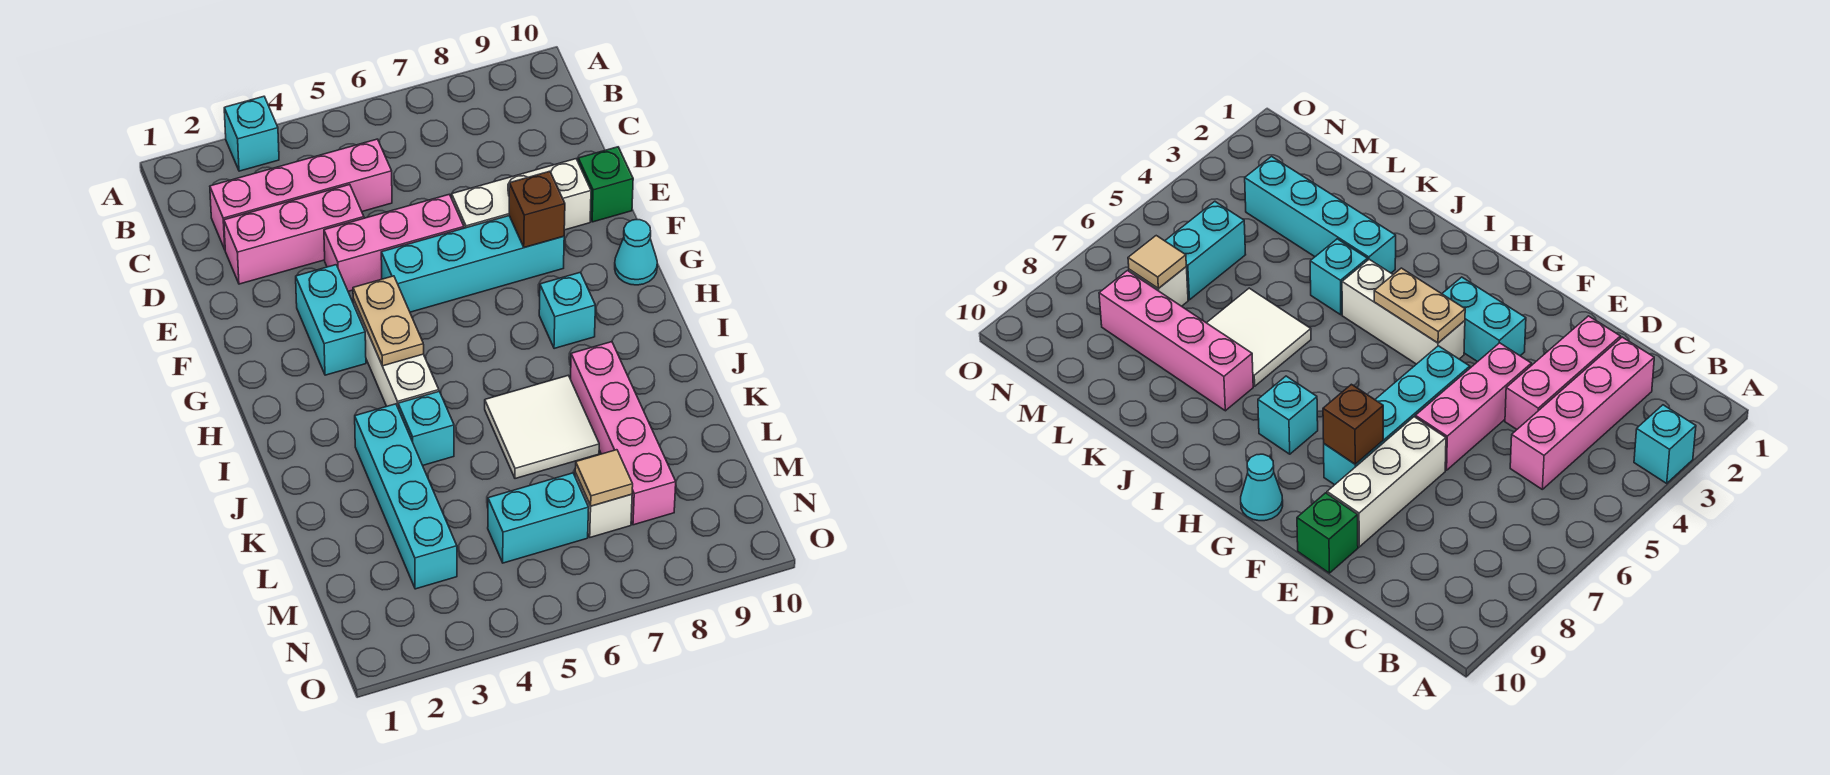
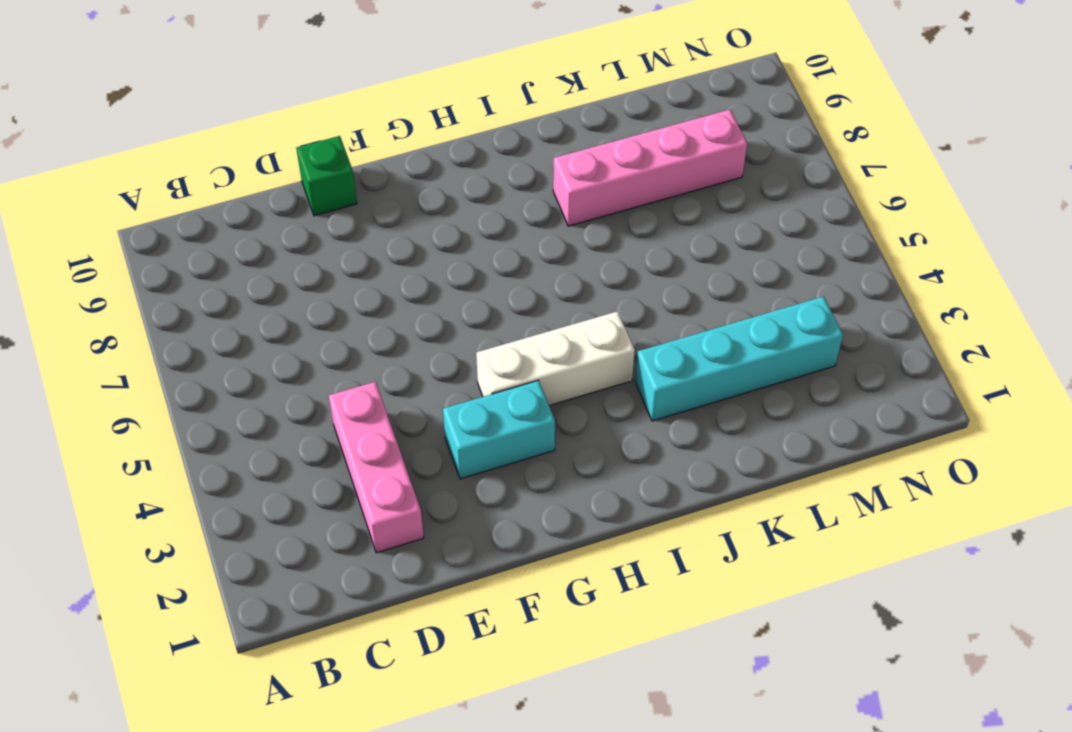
none -> cyan brick A3 level 1
none -> pink brick C2:C5 level 1
none -> pink brick E4:E6 level 1

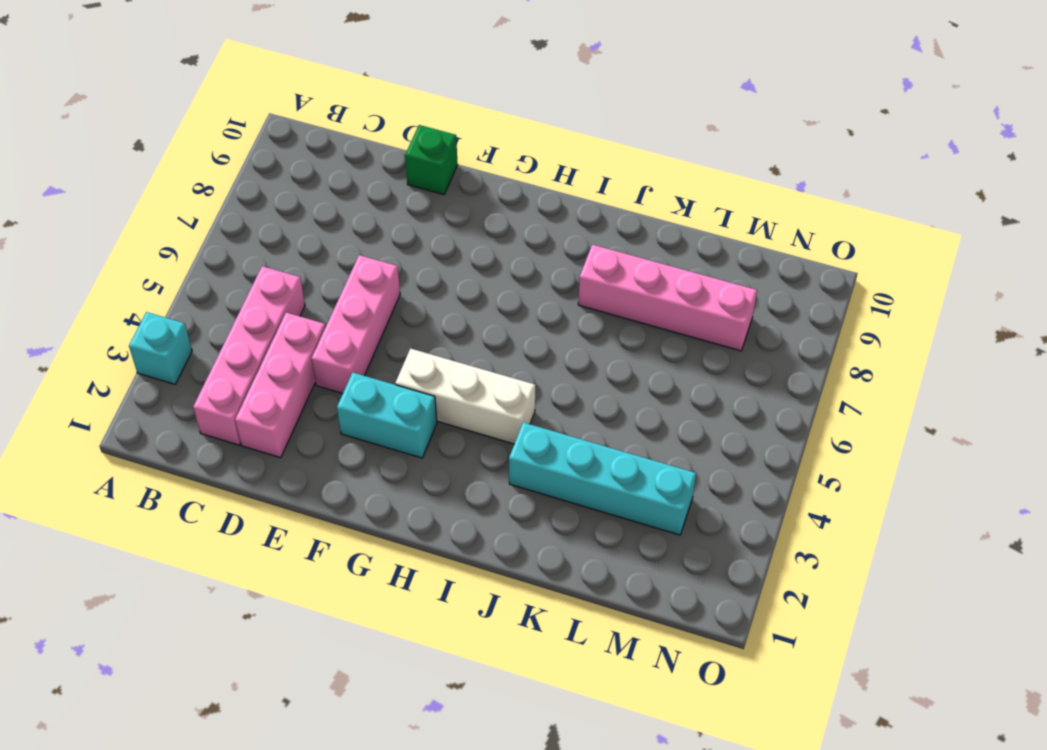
none -> white brick E7:E9 level 1
none -> cyan brick F5:F8 level 1
none -> cyan cone G10 level 1

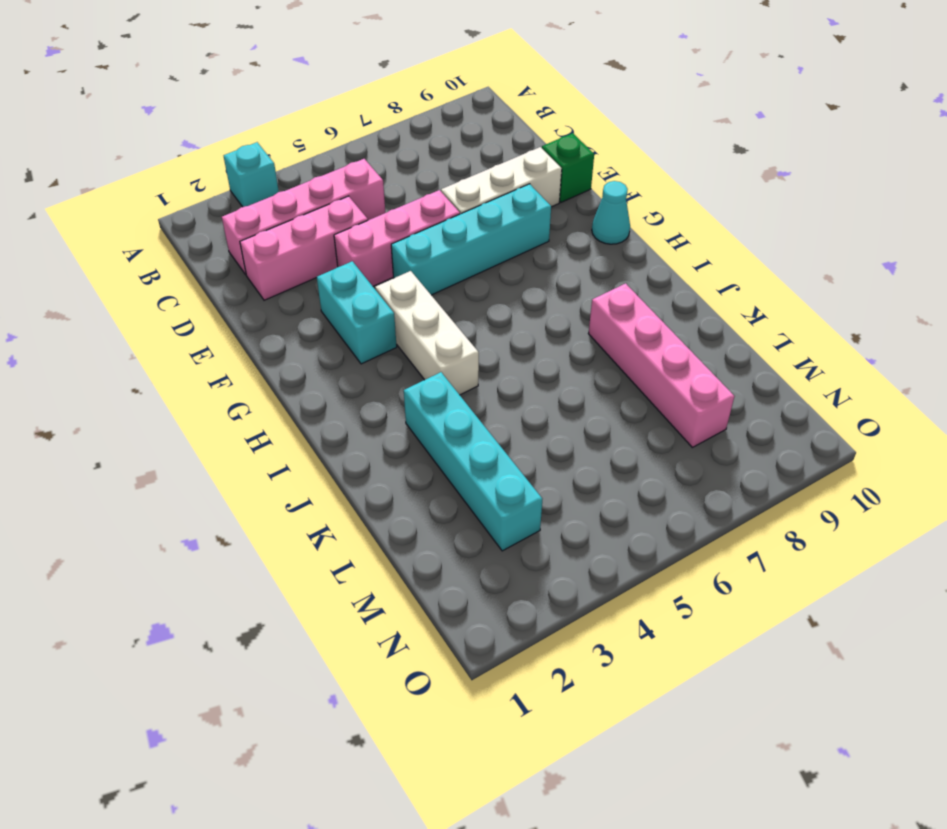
none -> cyan brick H8 level 1
none -> cyan brick J4 level 1
none -> white tile J6:K7 level 1

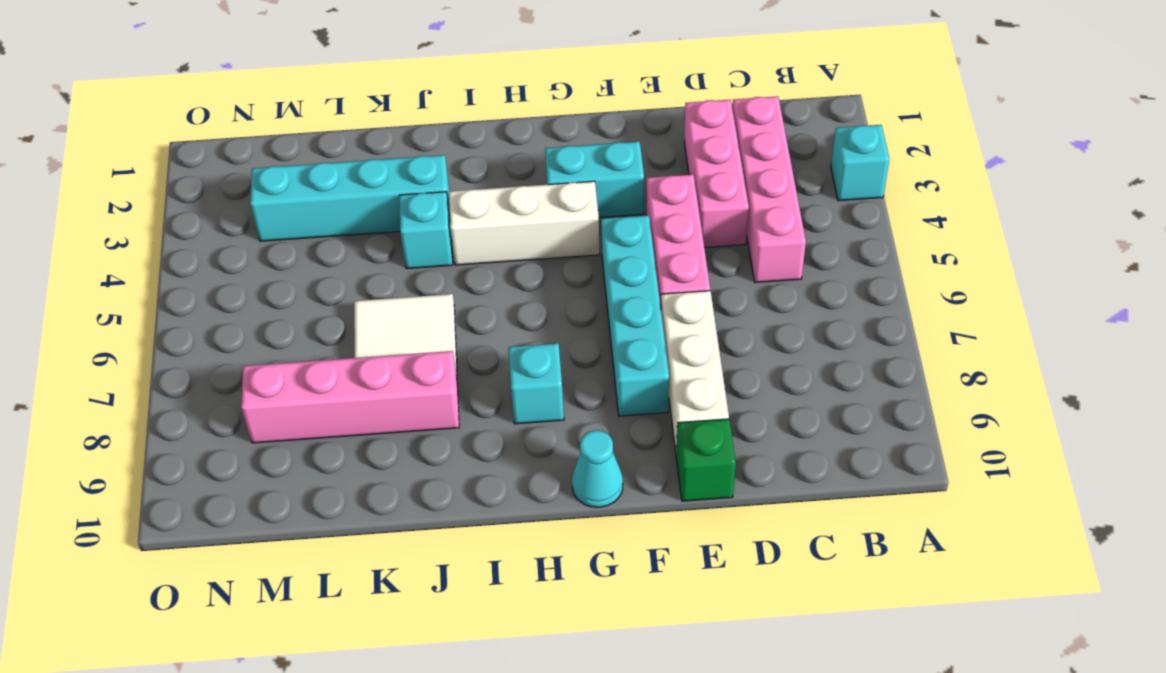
none -> cyan brick M5:M6 level 1
none -> white brick M7 level 1
none -> brown brick F8 level 2

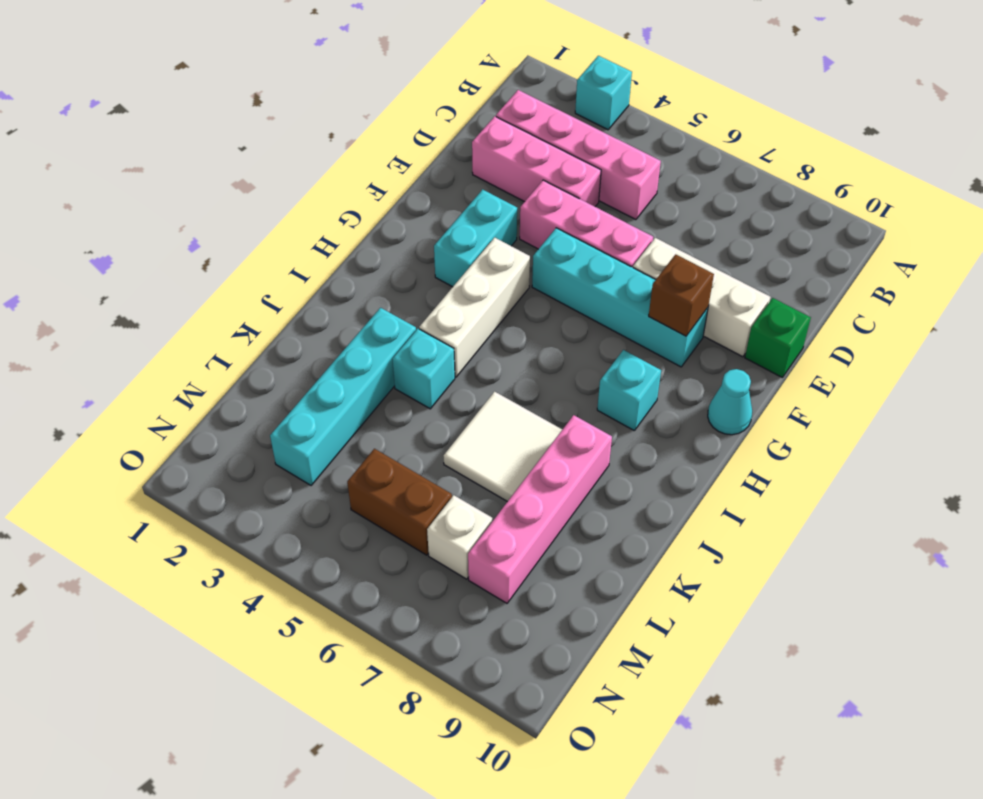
brown brick M5:M6 level 1 -> cyan brick M5:M6 level 1
none -> tan plate G4:H4 level 2
none -> tan tile M7 level 2

